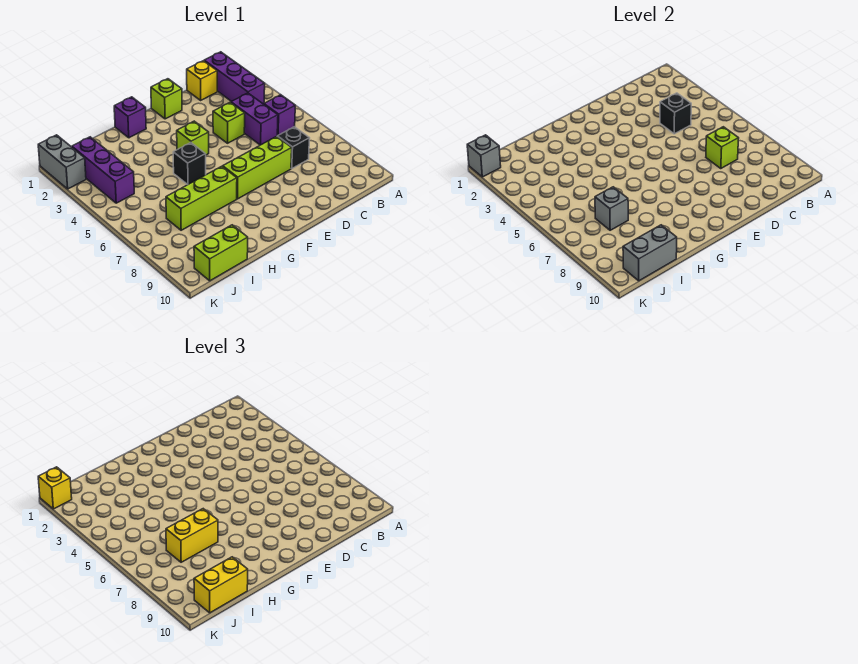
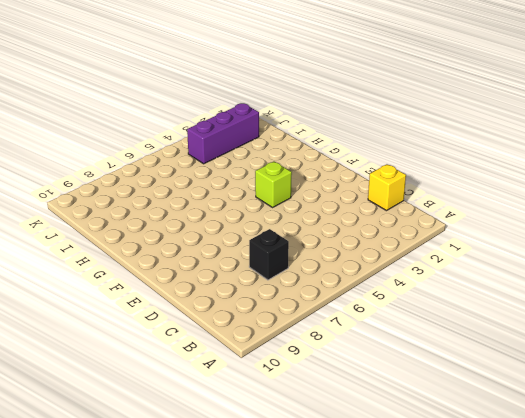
none -> purple brick B1:B3 level 1
none -> purple brick B5 level 1
none -> purple brick C4:C5 level 1

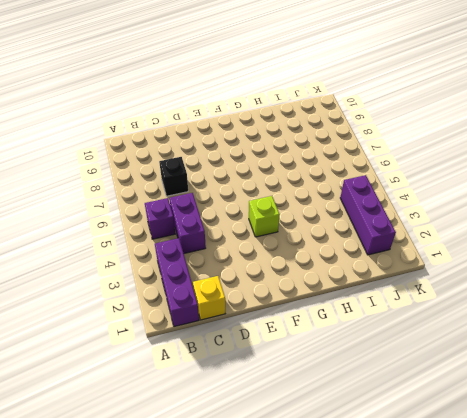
none -> lime brick D4 level 1
none -> lime brick D7:F7 level 1
none -> lime brick E1 level 1

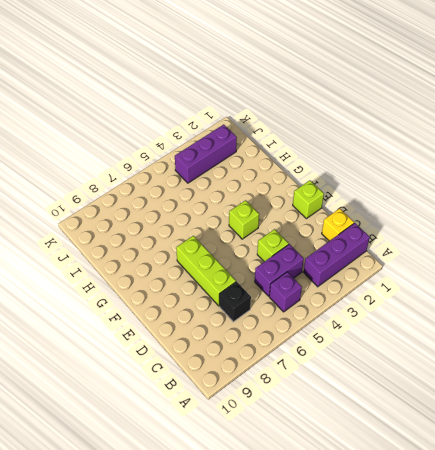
none -> purple brick G1 level 1
none -> black brick G5 level 1
none -> lime brick G7:I7 level 1

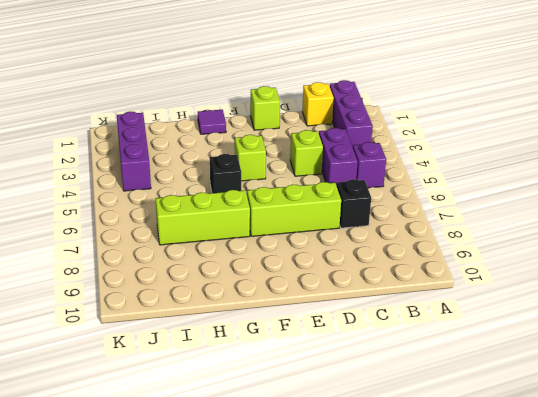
purple tile G1 level 1 -> purple brick G1 level 1
none -> lime brick I10:J10 level 1
none -> grey brick K1:K2 level 1
none -> black brick C4 level 2

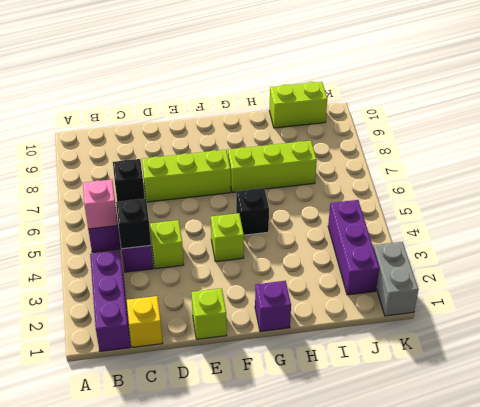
pink brick B5 level 2 -> none
none -> lime brick C7 level 2
none -> grey brick I7 level 2
none -> grey brick I10:J10 level 2

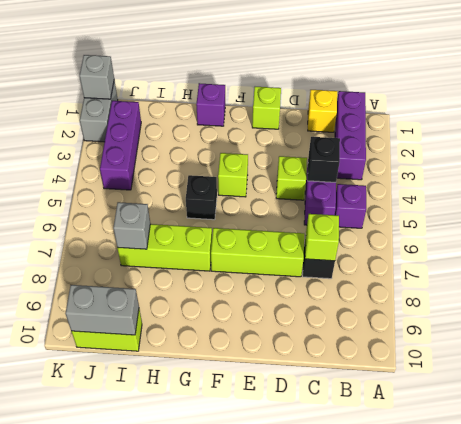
none -> yellow brick H7:I7 level 3
none -> yellow brick I10:J10 level 3
none -> yellow brick K1 level 3

